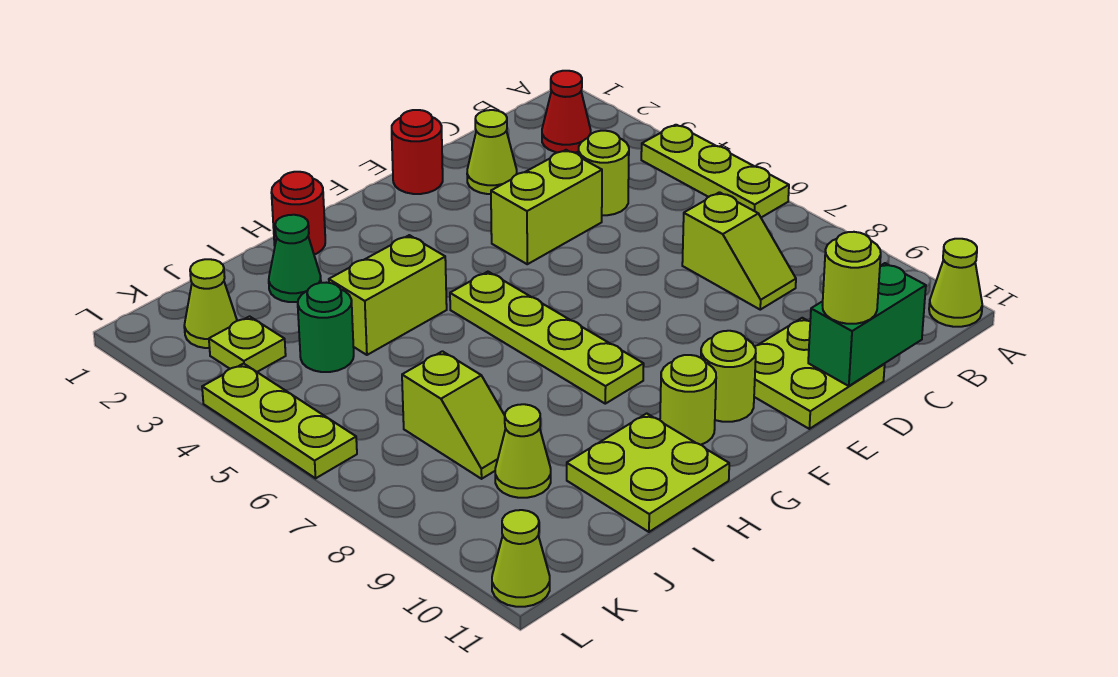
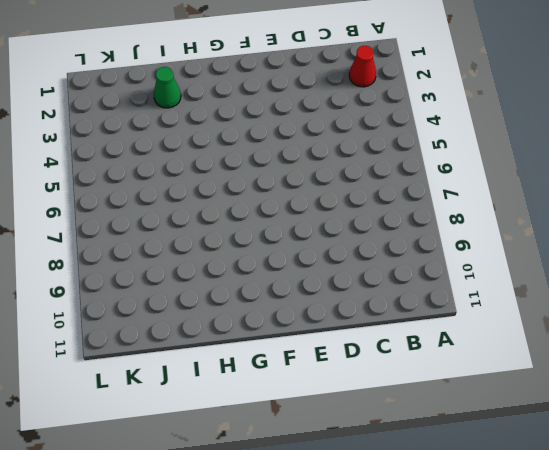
none -> lime plate A4:A6 level 1
none -> lime cone A11 level 1
none -> lime round brick C4 level 1

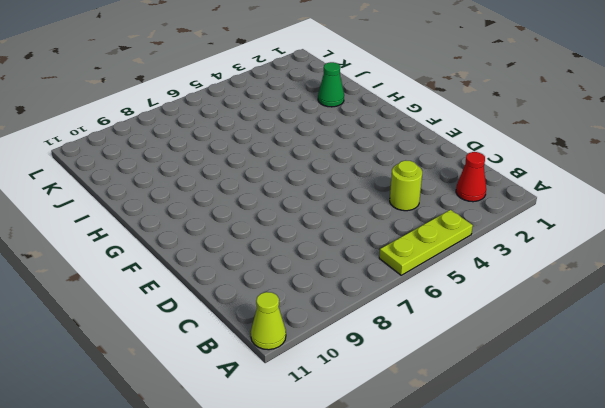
none -> lime slope C7:C8 level 1 top 7
none -> lime cone D2 level 1
none -> lime brick D4:E4 level 1

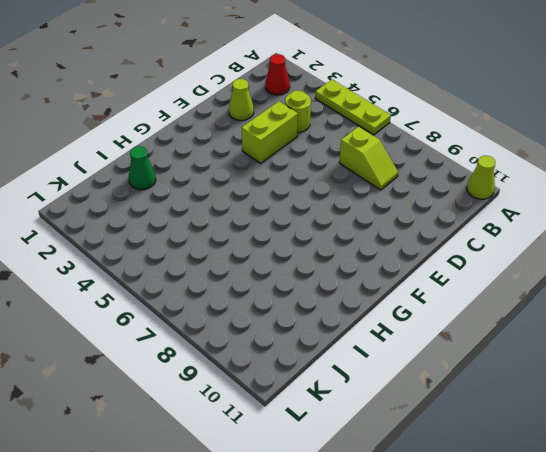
none -> lime plate D10:E11 level 1
none -> red round brick E1 level 1
none -> lime round brick F10 level 1

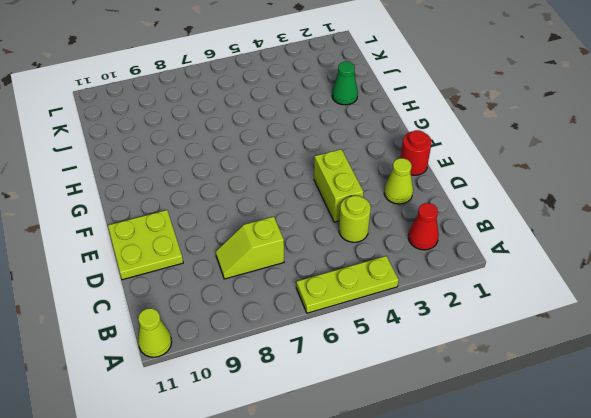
none -> lime round brick F10 level 1
none -> lime plate G5:G8 level 1
none -> lime round brick G10 level 1

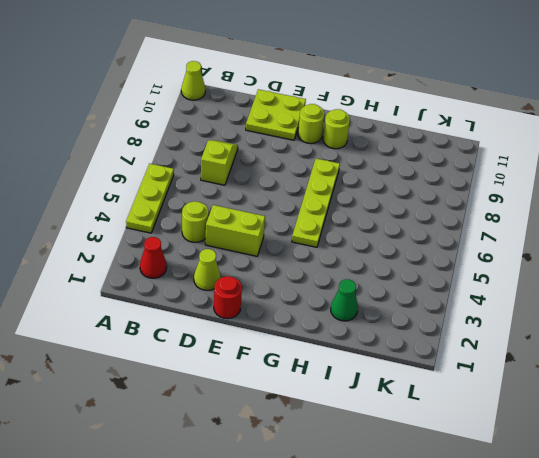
none -> red round brick H1 level 1
none -> lime brick H4:I4 level 1
none -> lime plate H10:I11 level 1

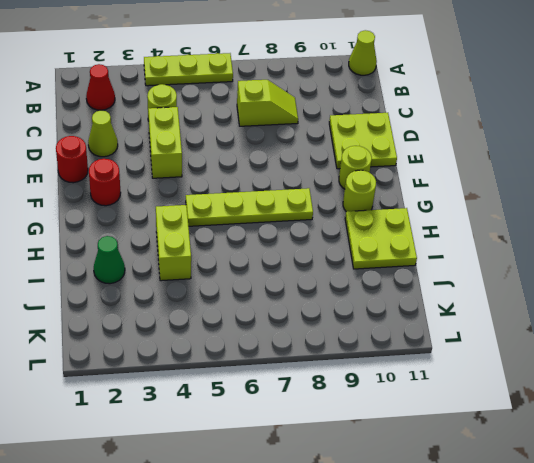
red round brick F2 level 1 -> red round brick H1 level 1
none -> green round brick J4 level 1
none -> lime slope J7:J8 level 1 top 7
none -> lime cone J9 level 1

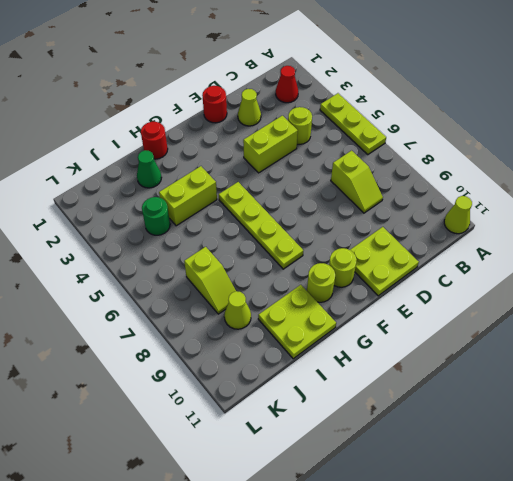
none -> lime cone K2 level 1
none -> lime plate K3 level 1
none -> lime plate L4:L6 level 1

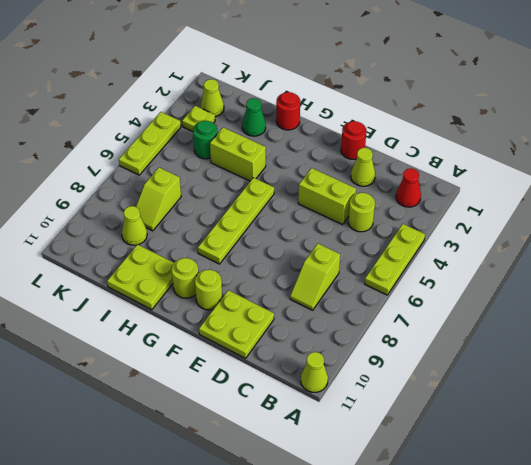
none -> lime cone L11 level 1
none -> green brick C11:D11 level 2
none -> lime round brick D11 level 3

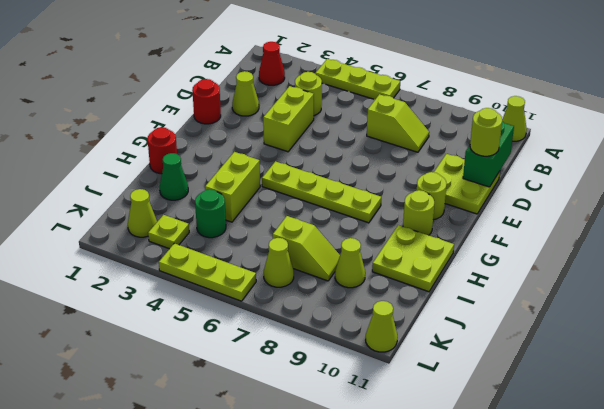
lime cone K7 level 1 -> none

